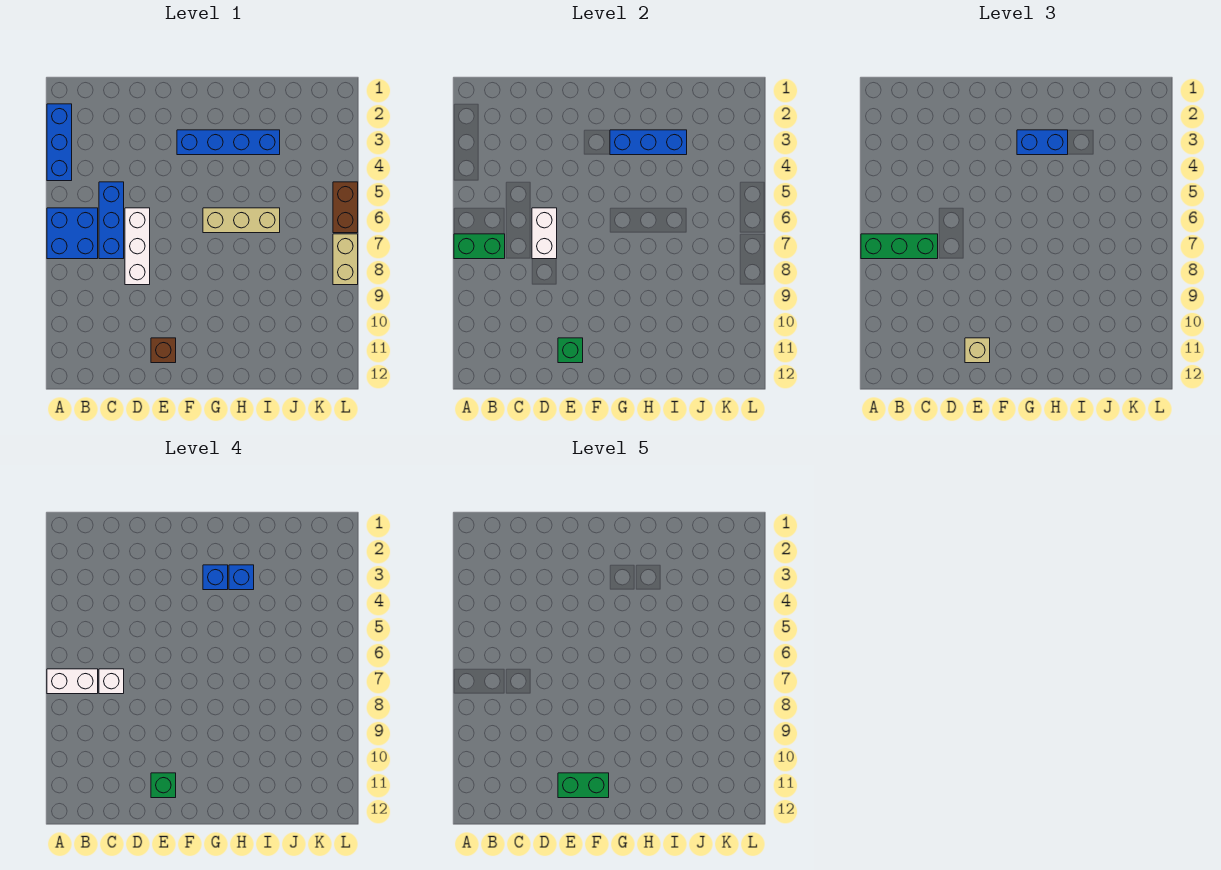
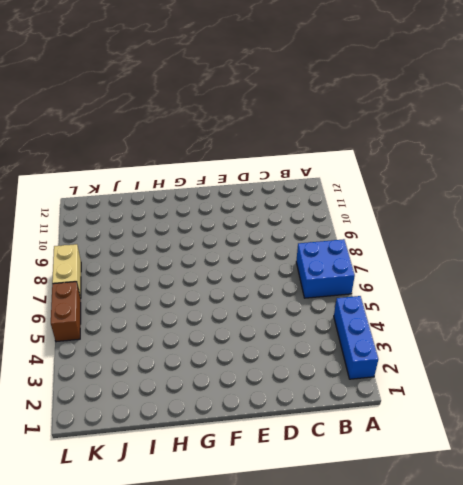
none -> blue brick C5:C7 level 1
none -> white brick D6:D8 level 1
none -> brown brick E11 level 1

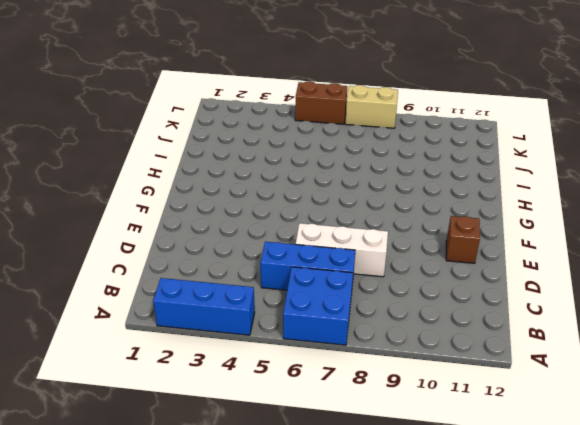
none -> blue brick F3:I3 level 1
none -> tan brick G6:I6 level 1
none -> green brick A7:B7 level 2

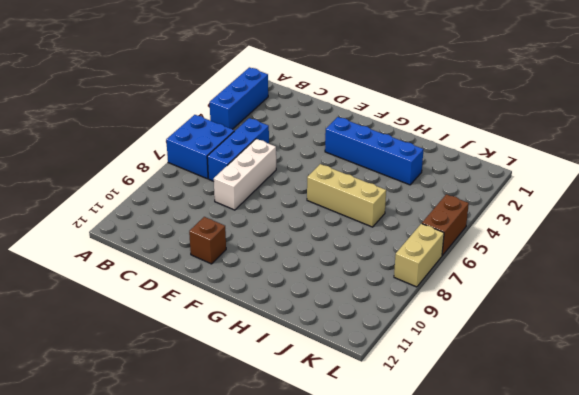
none -> green brick A7:B7 level 2
none -> white brick D6:D7 level 2
none -> green brick E11 level 2

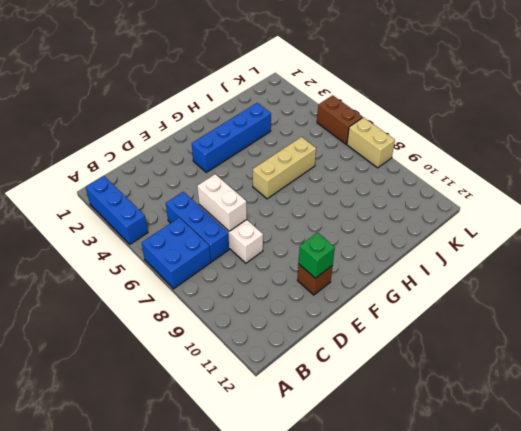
none -> green brick A7:B7 level 2
none -> blue brick G3:I3 level 2
none -> green brick A7:C7 level 3

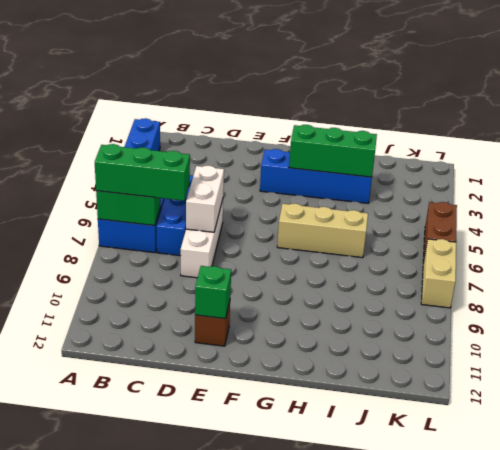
green brick G3:I3 level 2 -> blue brick G3:I3 level 2
none -> tan brick E11 level 3
none -> blue brick G3:H3 level 3
none -> white brick A7:B7 level 4

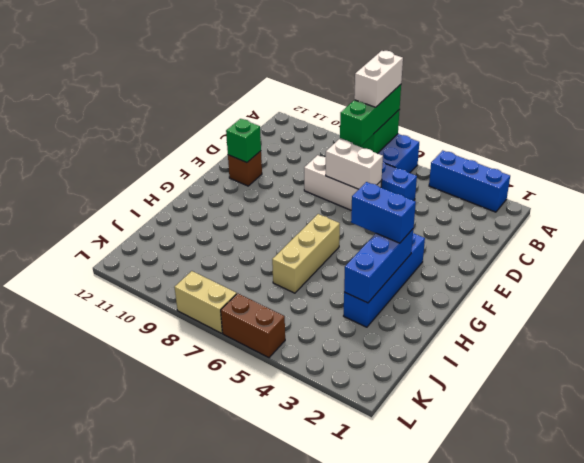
blue brick G3:G4 level 3 -> blue brick G3:H3 level 3
none -> tan brick E11 level 3
none -> white brick C7 level 4
none -> green brick E11 level 4

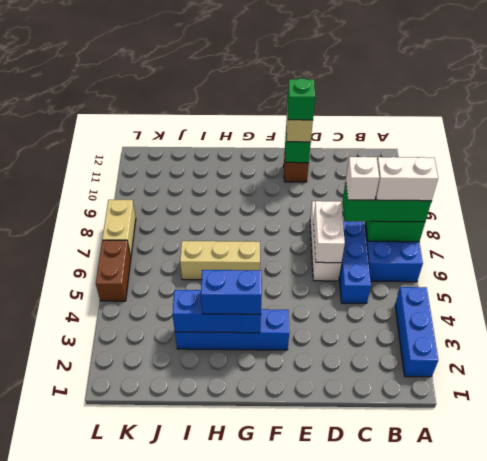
none -> blue brick G3 level 4
none -> blue brick H3 level 4
none -> green brick E11:F11 level 5

